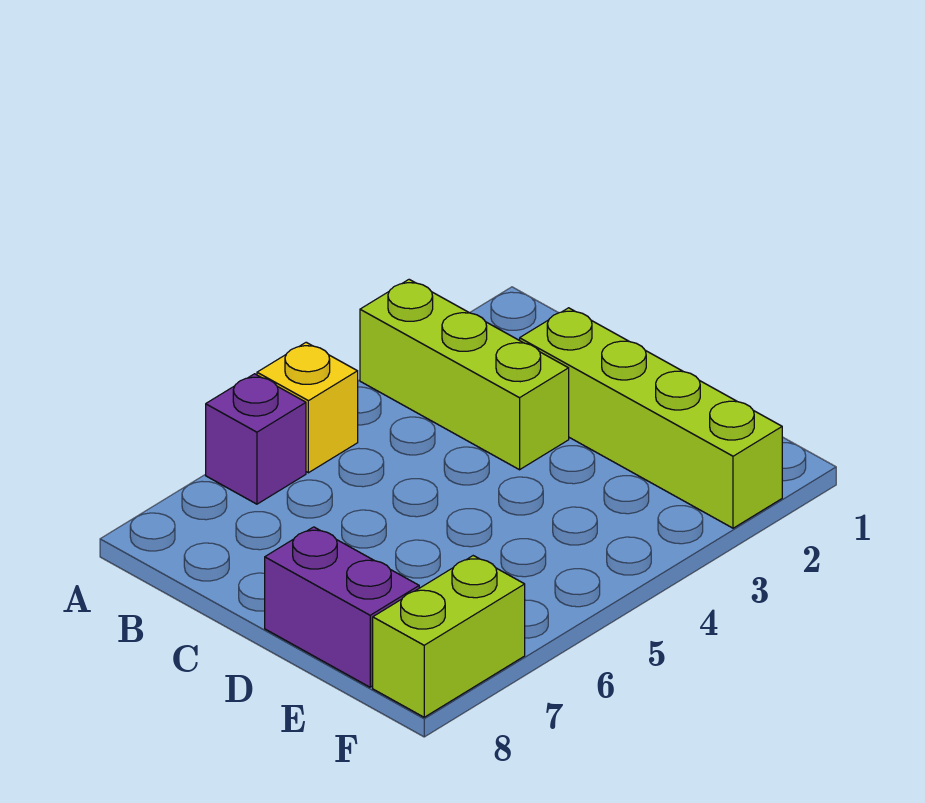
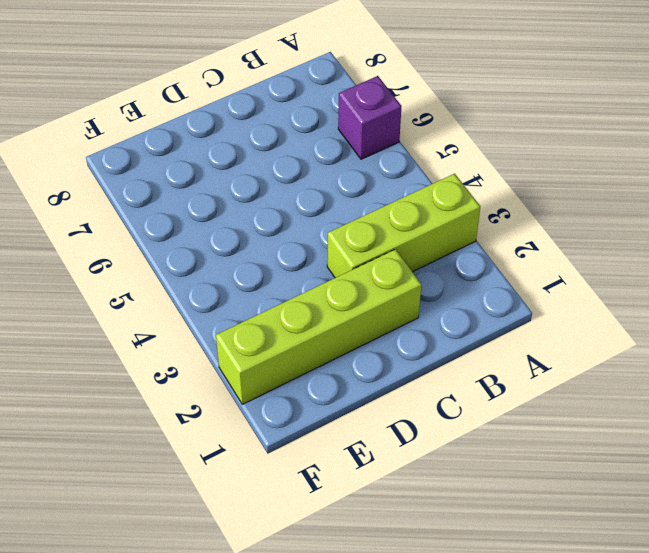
none -> yellow brick A5 level 1
none -> purple brick D8:E8 level 1

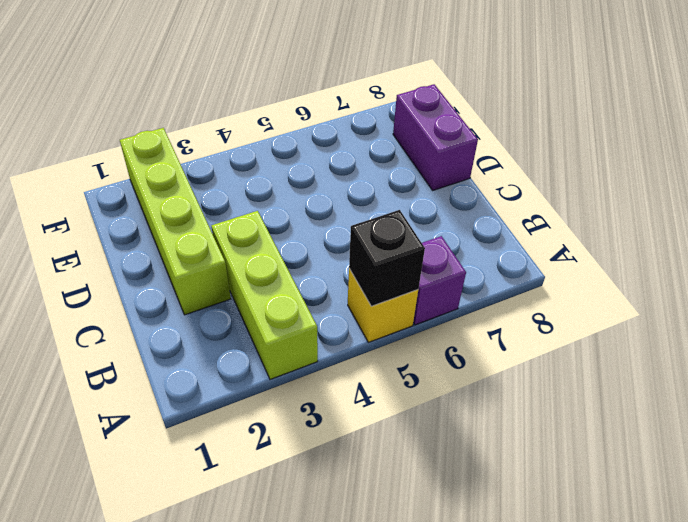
black brick A5 level 2 -> none
none -> lime brick F7:F8 level 1

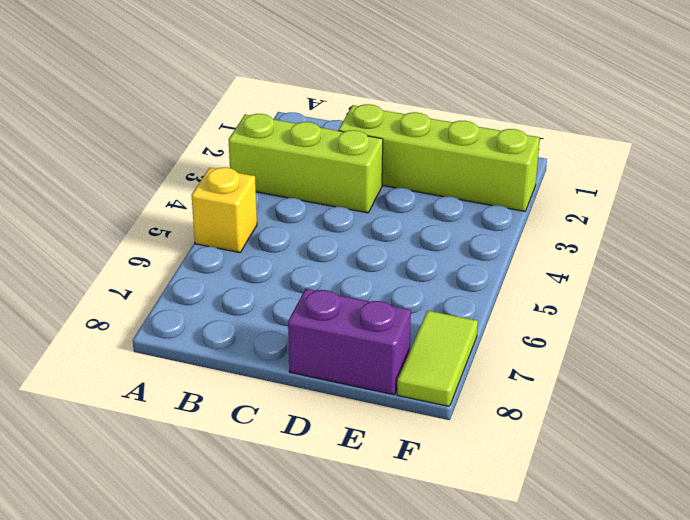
lime tile F7:F8 level 1 -> lime brick F7:F8 level 1
none -> purple brick A6 level 1

